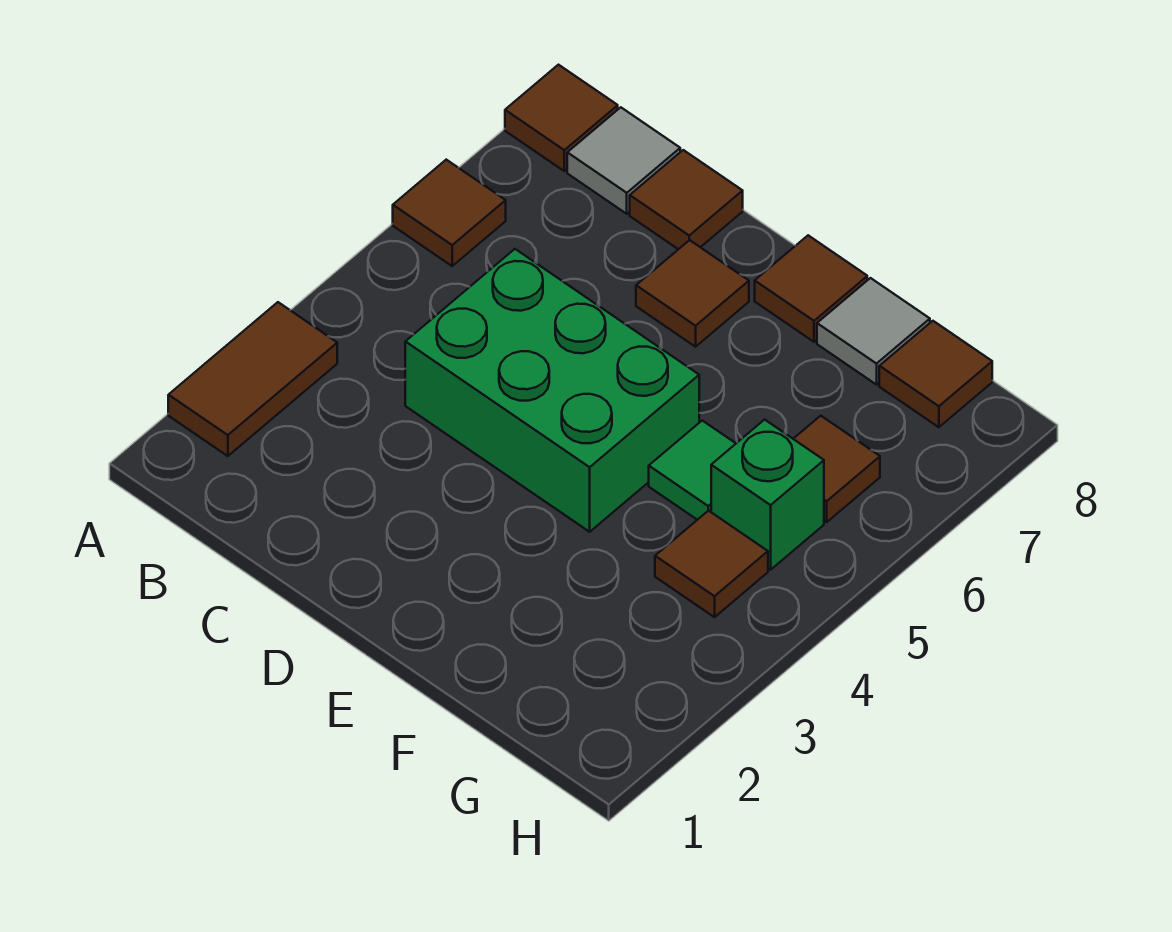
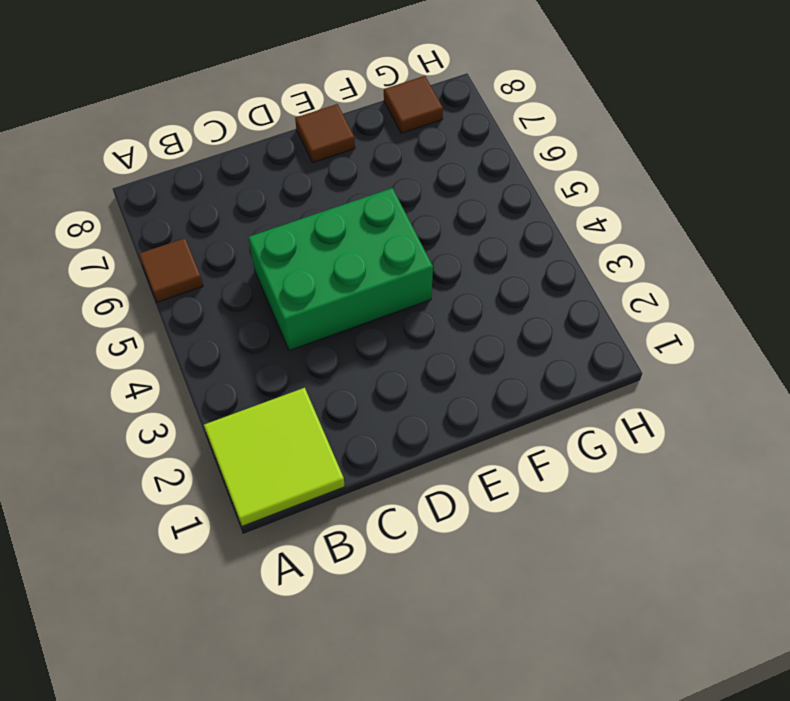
lime tile A1:B2 level 1 -> brown tile A2:A3 level 1
none -> brown tile A8 level 1
none -> grey tile B8 level 1
none -> brown tile C8 level 1

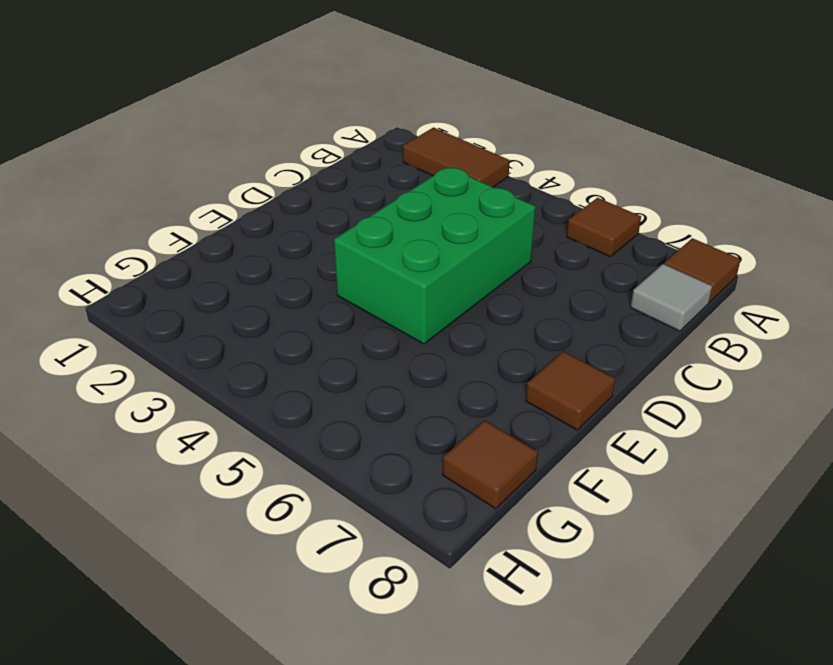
none -> brown tile C8 level 1
none -> brown tile D7 level 1
none -> green tile F5 level 1

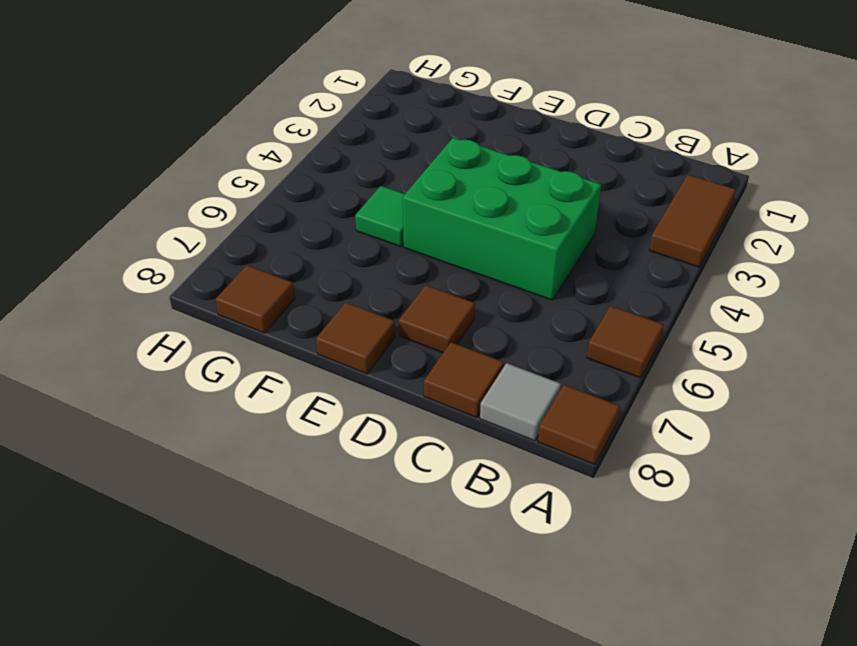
none -> grey tile F8 level 1
none -> brown tile G4 level 1
none -> green brick G5 level 1

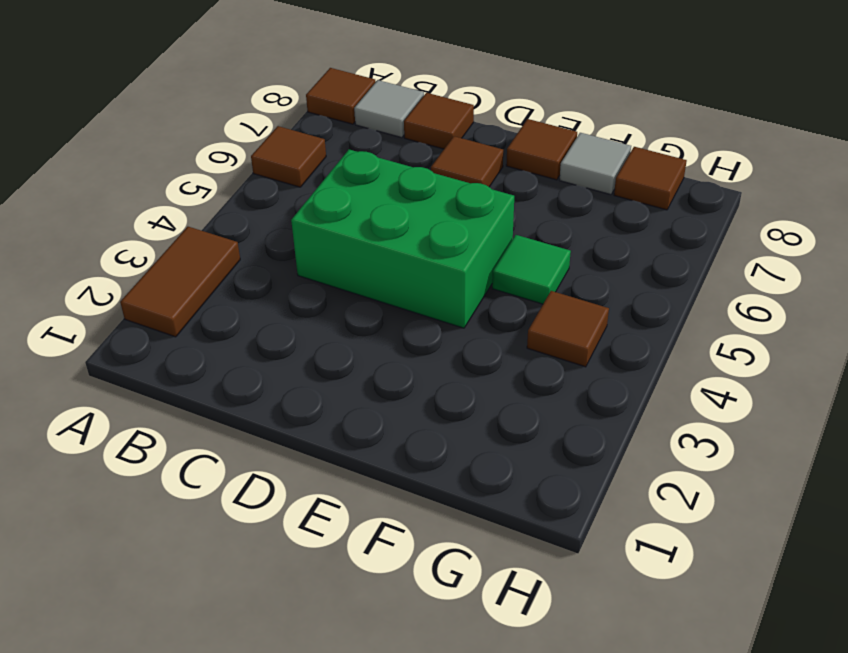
none -> green brick G5 level 1
none -> brown tile G6 level 1

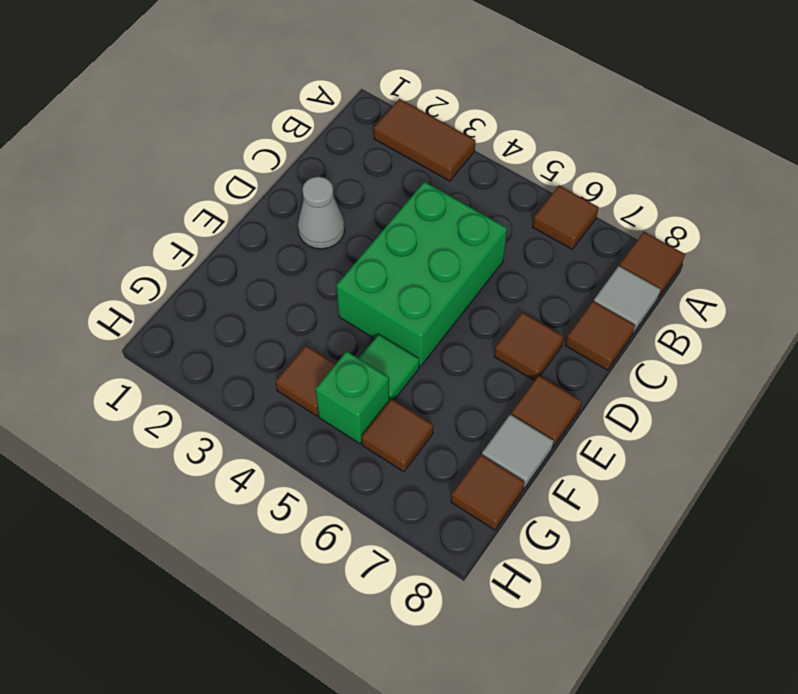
grey cone D2 level 1 -> none

